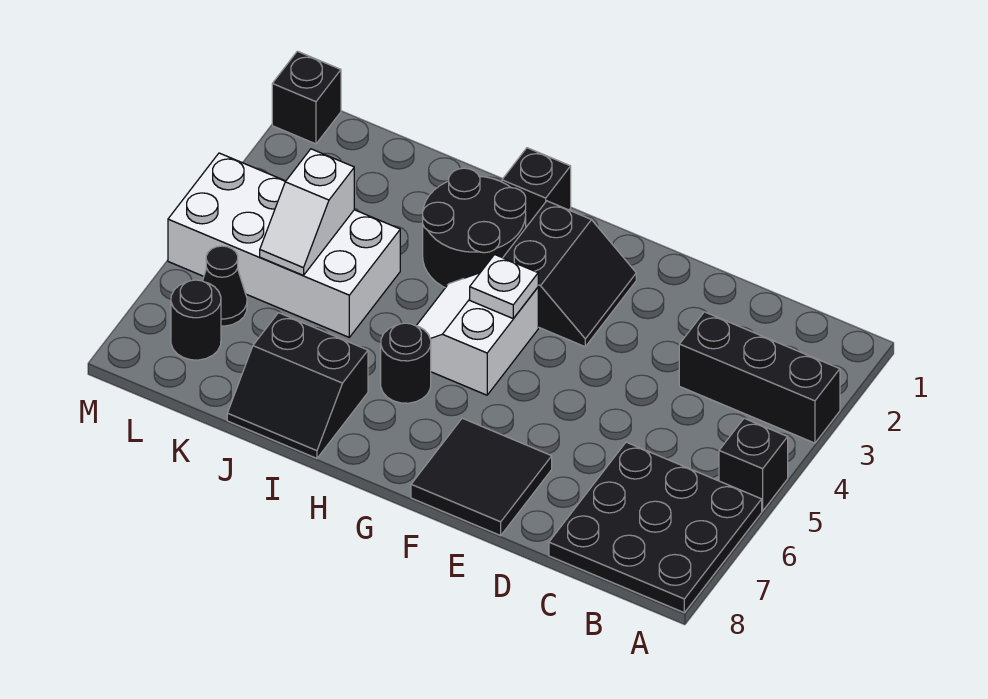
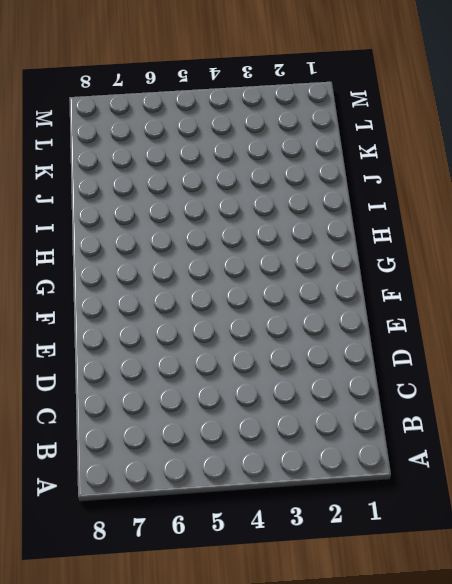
none -> black brick A3:C3 level 1
none -> black brick A5 level 1
none -> black plate A6:C8 level 1

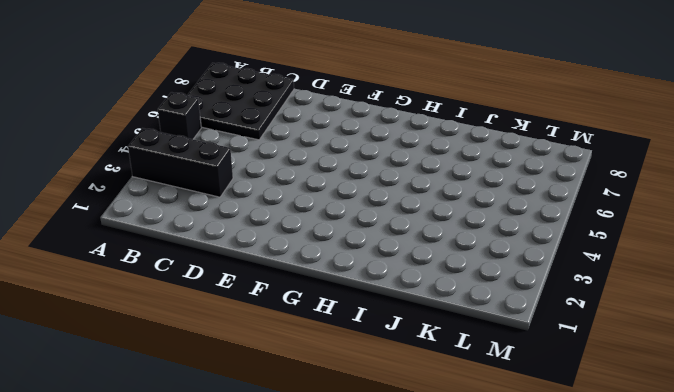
none -> black tile E7:F8 level 1
none -> black slope F2:G3 level 1 top G
none -> white slope G4:H5 level 1 top G

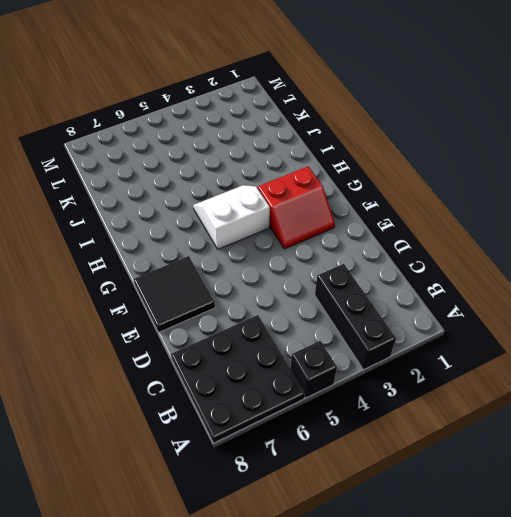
red slope F2:G3 level 1 top G -> black slope F2:G3 level 1 top G
none -> black brick H1 level 1
none -> black round brick H2:I3 level 1
none -> black round brick H6 level 1

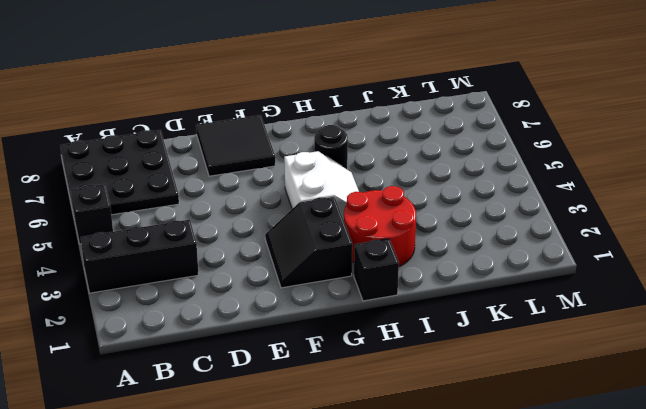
red round brick H2:I3 level 1 -> black round brick H2:I3 level 1
none -> black slope I7:J8 level 1 top 7
none -> white brick J4:M5 level 1
none -> black cone L6 level 1

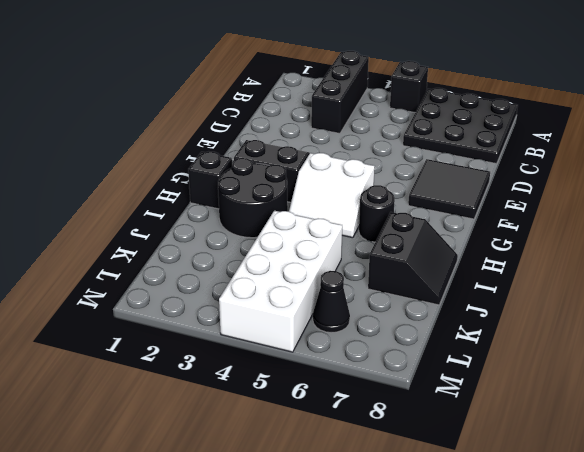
none -> black round brick L7 level 1
none -> black brick M1 level 1
none -> white plate G4 level 2

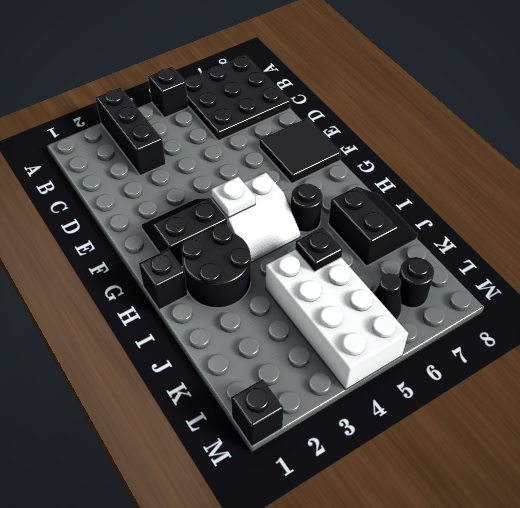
black plate J5 level 2 -> none
none -> white slope K4:K5 level 2 top 4

